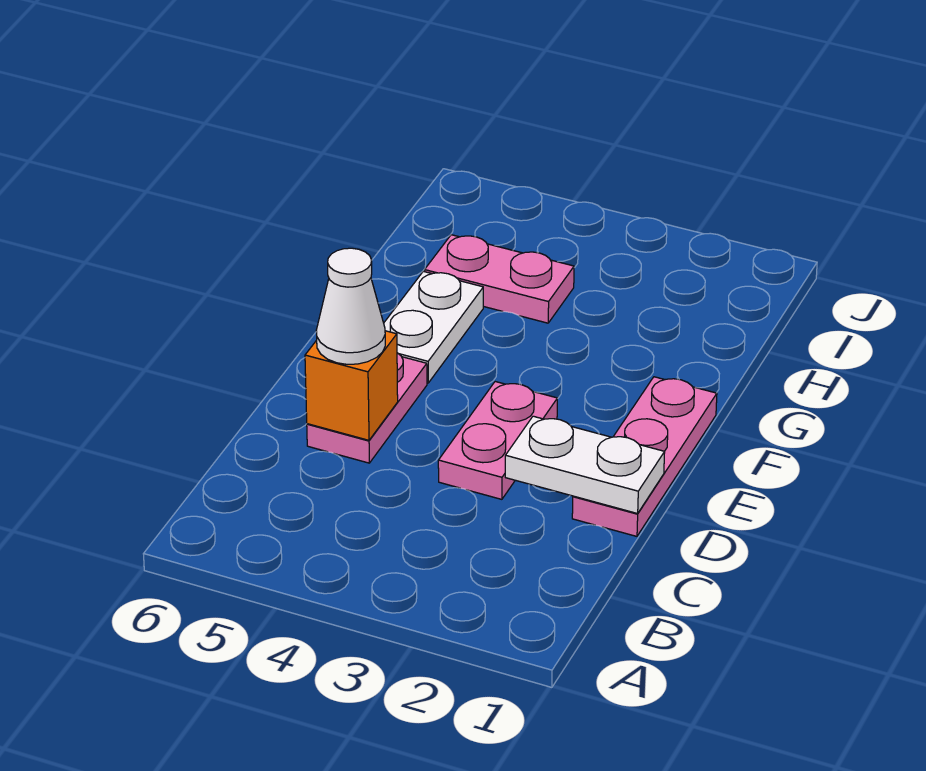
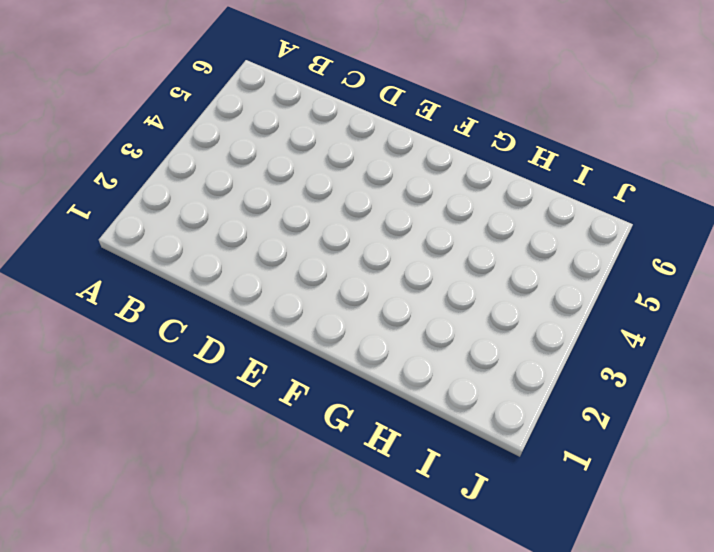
none -> pink plate D1:F1 level 1
none -> pink plate D3:E3 level 1

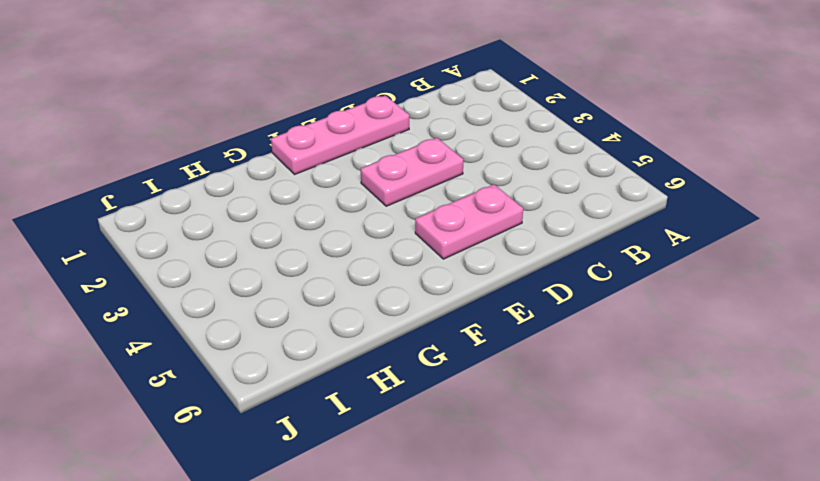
none -> white plate F5:G5 level 1
none -> pink plate H4:H5 level 1

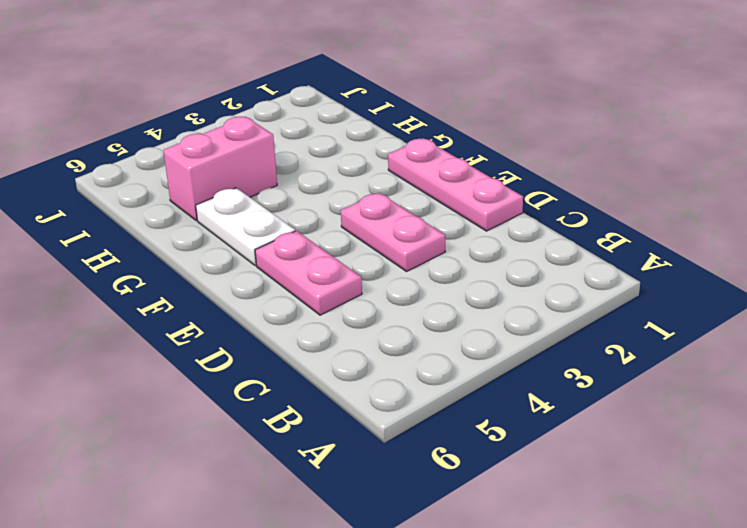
pink brick H4:H5 level 1 -> pink plate H4:H5 level 1
none -> white plate D1:D2 level 2
none -> orange brick D5 level 2

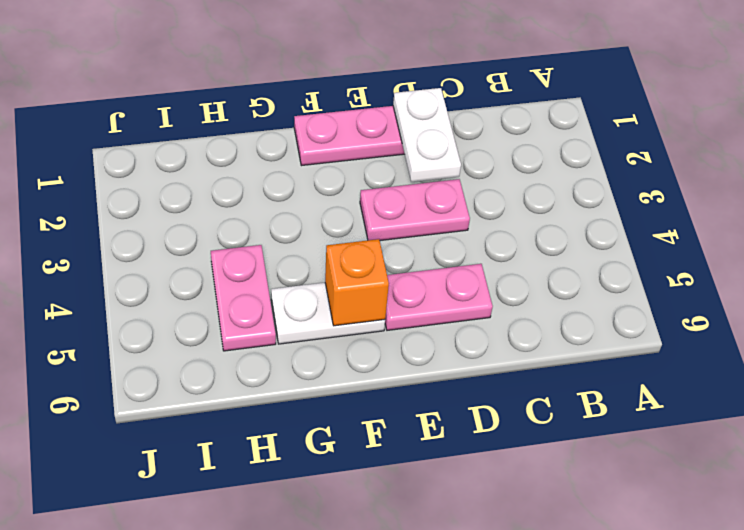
orange brick F5 level 2 -> orange brick D5 level 2
none -> white cone D5 level 3

